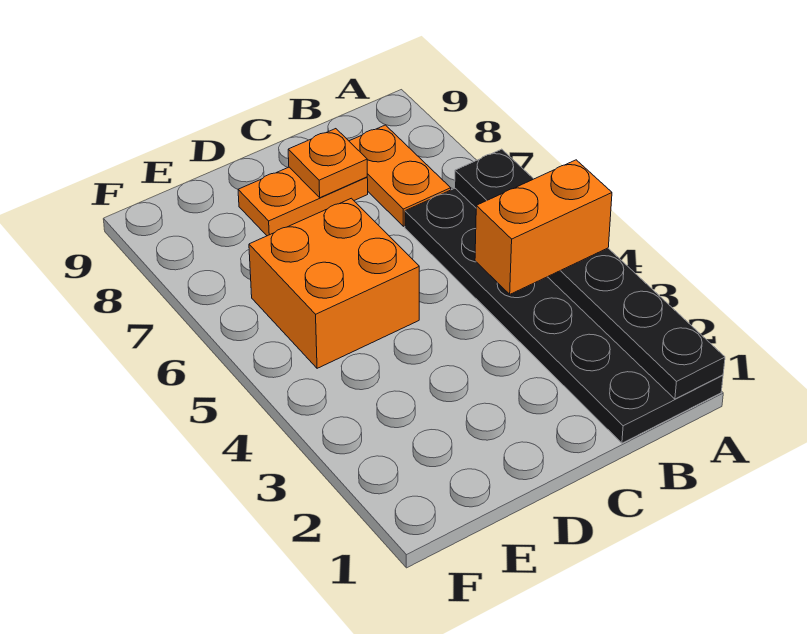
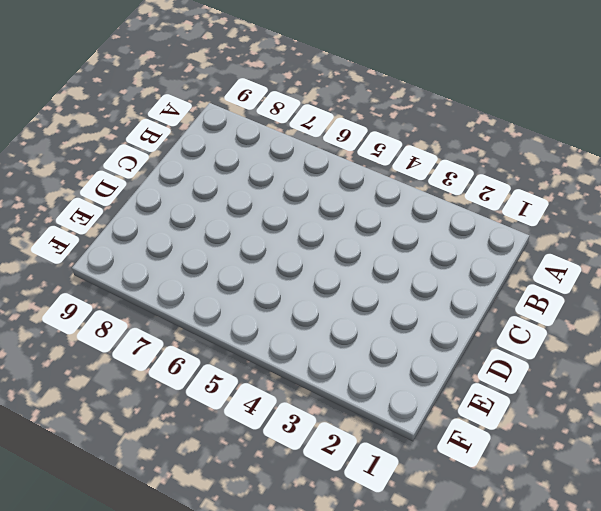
none -> black plate A1:B6 level 1
none -> orange plate B7:B8 level 1

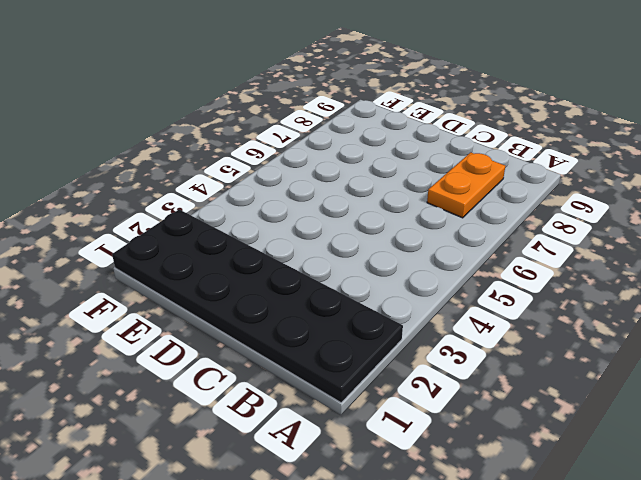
black plate A1:F2 level 1 -> black plate A1:B6 level 1
none -> orange plate C8:D8 level 1
none -> orange brick D5:E6 level 1

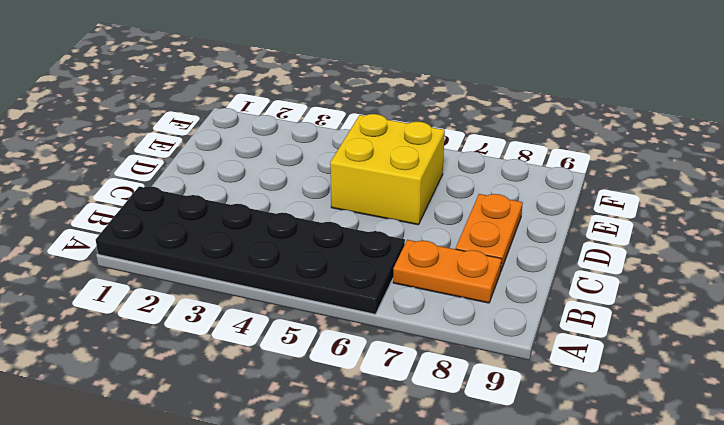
yellow brick D5:E6 level 1 -> orange brick D5:E6 level 1
none -> black plate A1:A6 level 2
none -> orange plate C8 level 2

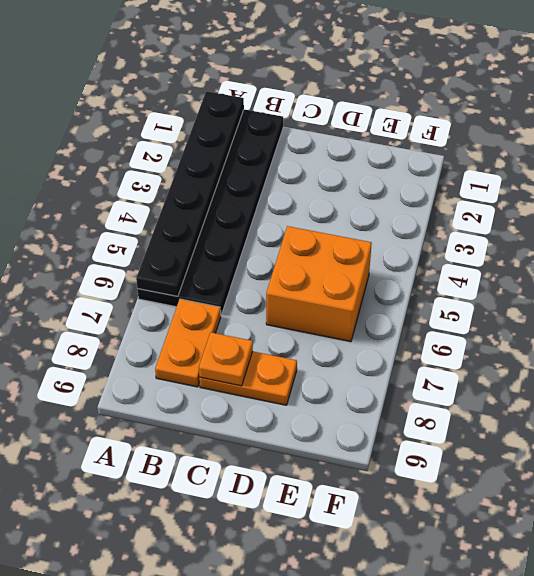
none -> orange brick A4:B4 level 3

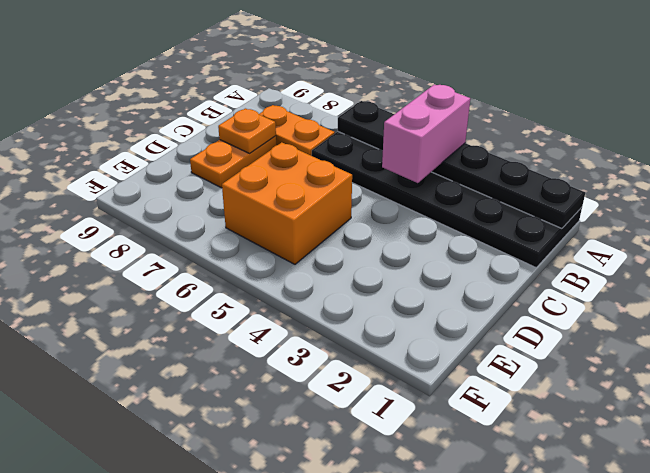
pink brick A4:B4 level 3 -> orange brick A4:B4 level 3

